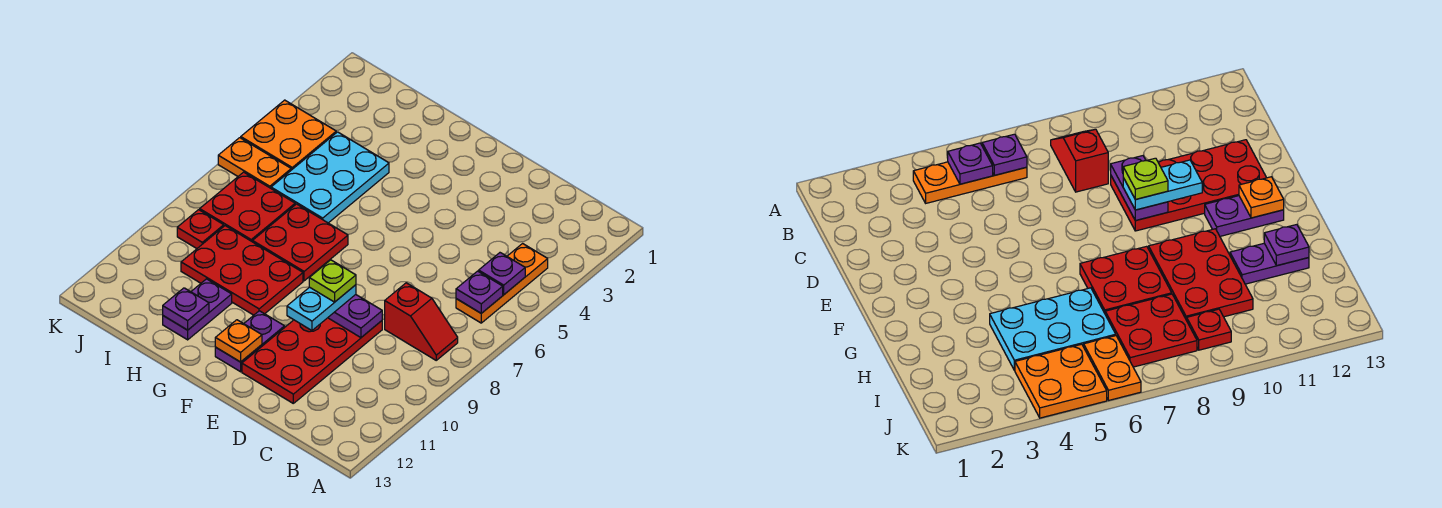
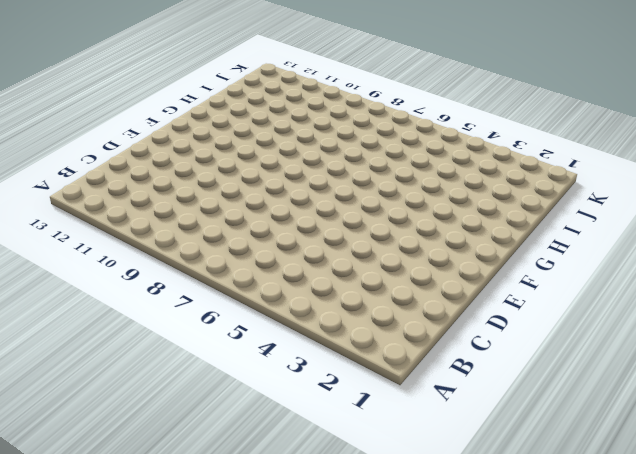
none -> orange plate B4:B6 level 1
none -> red slope B8:C8 level 1 top C
none -> red plate D9:E12 level 1

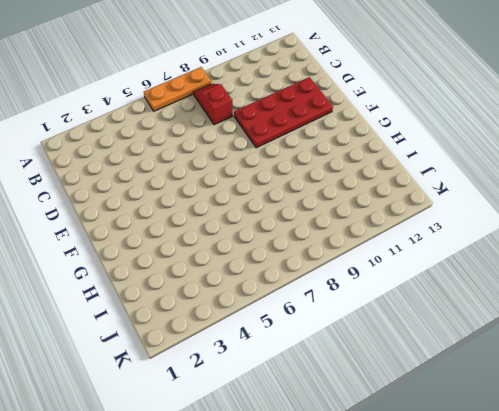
orange plate A6:A8 level 1 -> orange plate B4:B6 level 1
none -> purple plate F11:F12 level 1
none -> red plate G7:H8 level 1
none -> red plate G9:I10 level 1

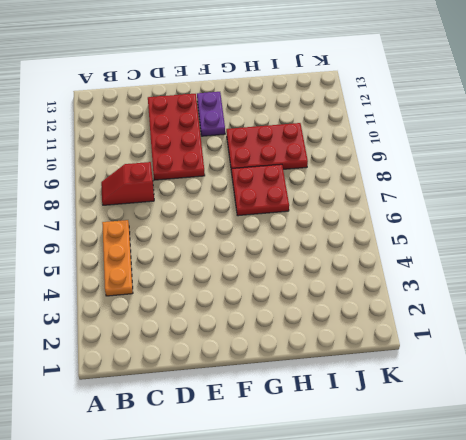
none -> cyan plate H4:I6 level 1
none -> purple plate H11:H12 level 1
none -> red plate I7:J8 level 1

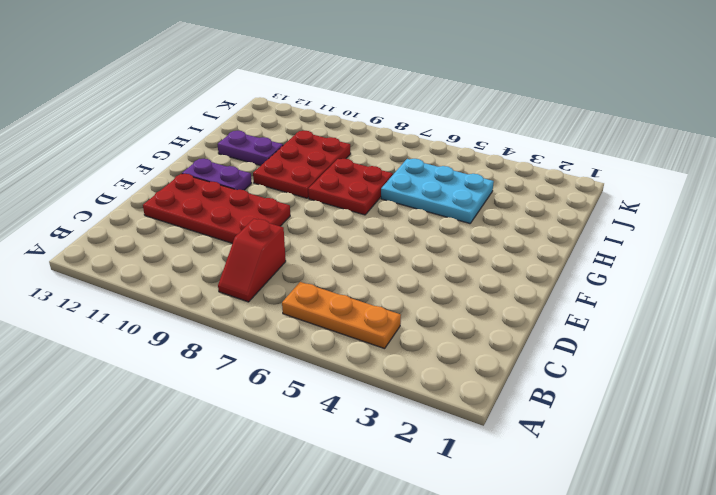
none -> red plate I7:J8 level 1
none -> orange plate J4:K5 level 1
none -> orange plate J6:K6 level 1

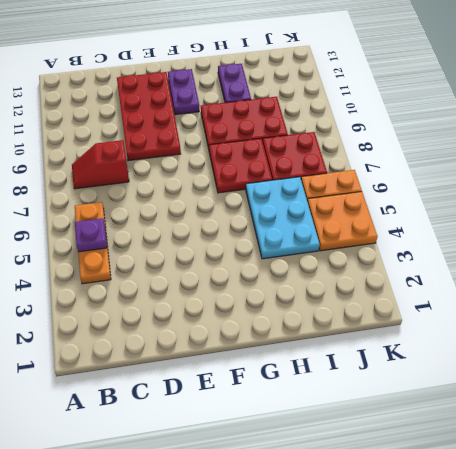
none -> red plate J9 level 1
none -> purple plate B6 level 2
none -> purple plate D9:E9 level 2

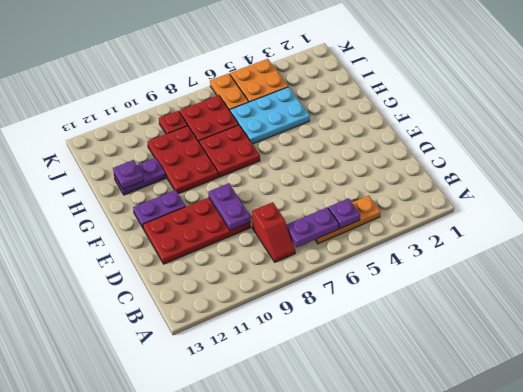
purple plate B6:B7 level 2 -> purple plate B6 level 2
none -> orange plate F12 level 2
none -> cyan plate E9:E10 level 3
none -> lime plate E9 level 4

